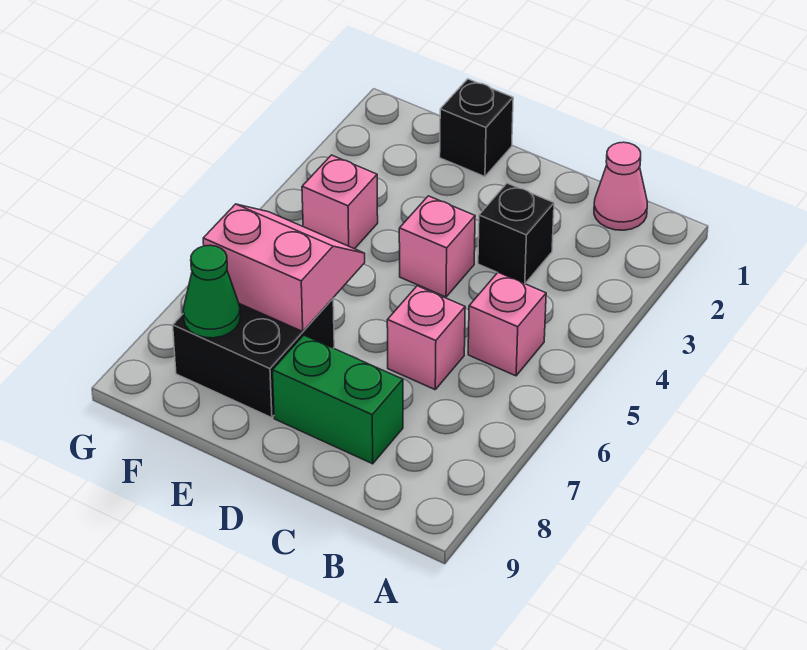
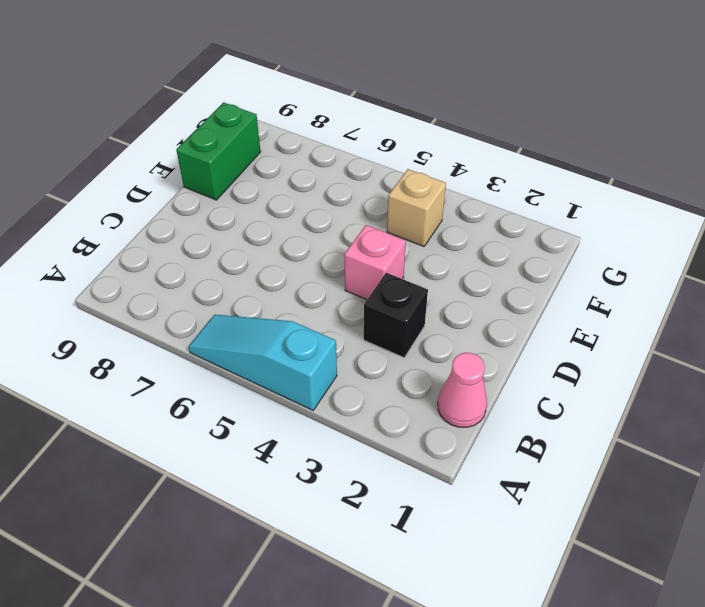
cyan slope A4:A6 level 1 top 4 -> none
green brick E9:F9 level 1 -> green brick C8:D8 level 1
tan brick F4 level 1 -> pink brick F4 level 1
none -> pink brick B5 level 1
none -> pink brick C6 level 1

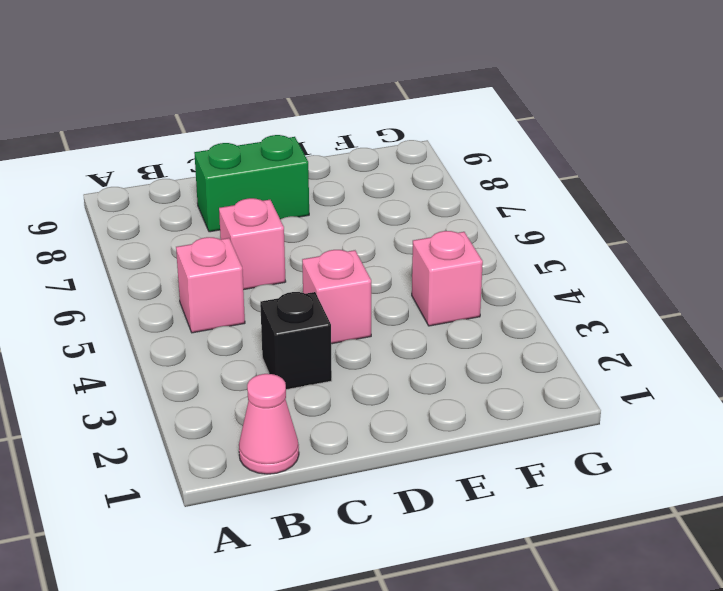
none -> black brick E1 level 1
none -> black brick E7:F8 level 1

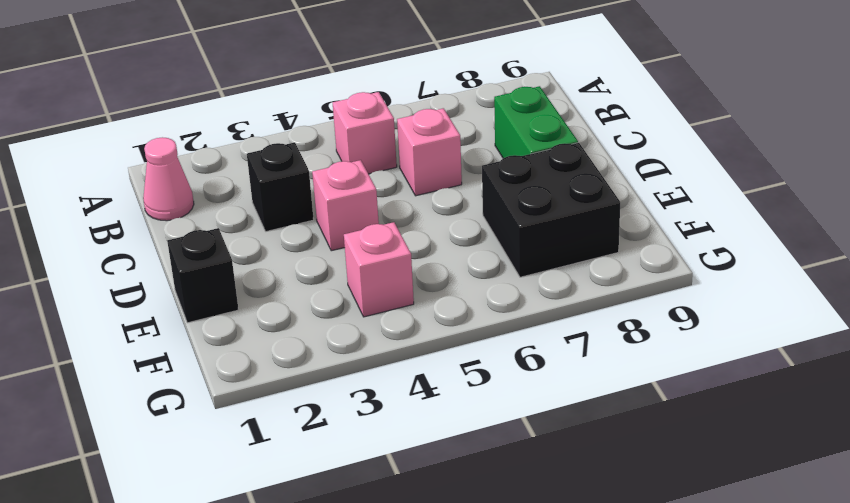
none -> pink slope E6:F7 level 2 top 7
none -> green cone F8 level 2

